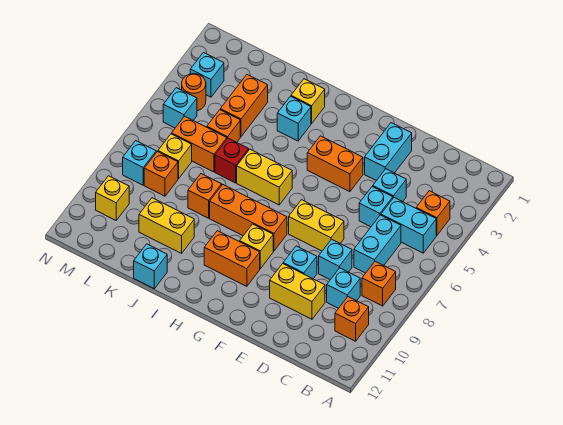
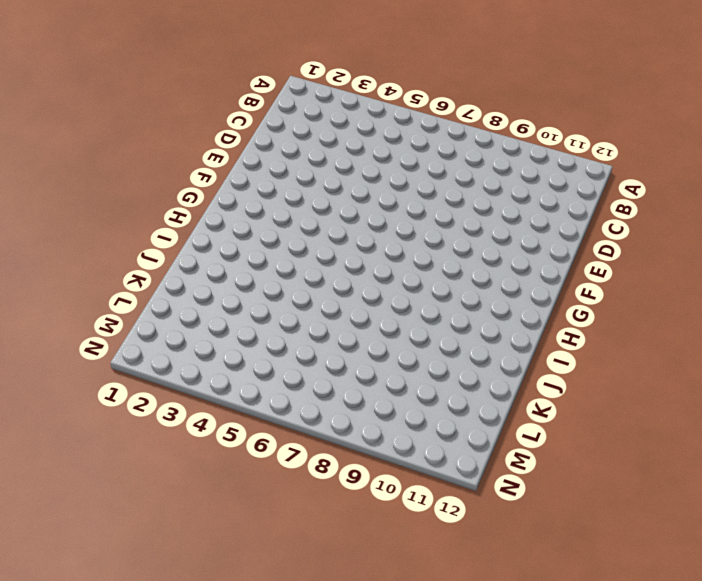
none -> orange brick B4 level 1
none -> cyan brick B5:C5 level 1
none -> orange brick B8 level 1
none -> orange brick B10 level 1

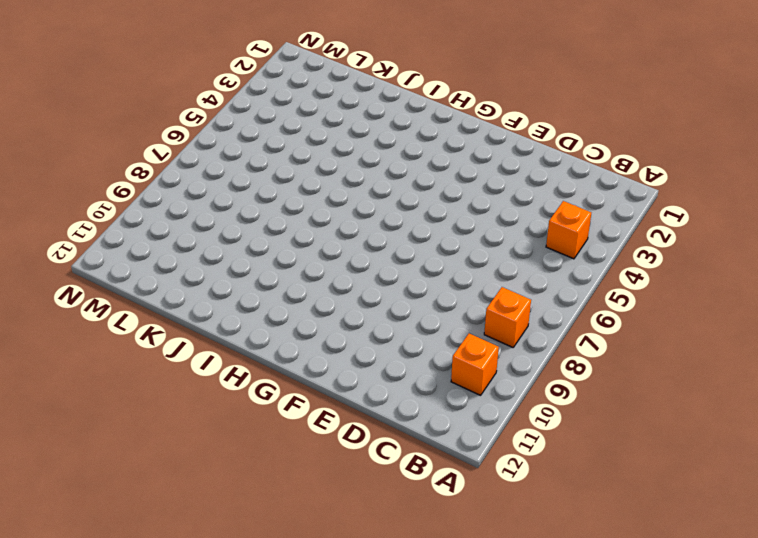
none -> cyan brick B5:C5 level 1
none -> cyan brick C6:C7 level 1
none -> cyan brick C9 level 1
none -> cyan brick D4 level 1

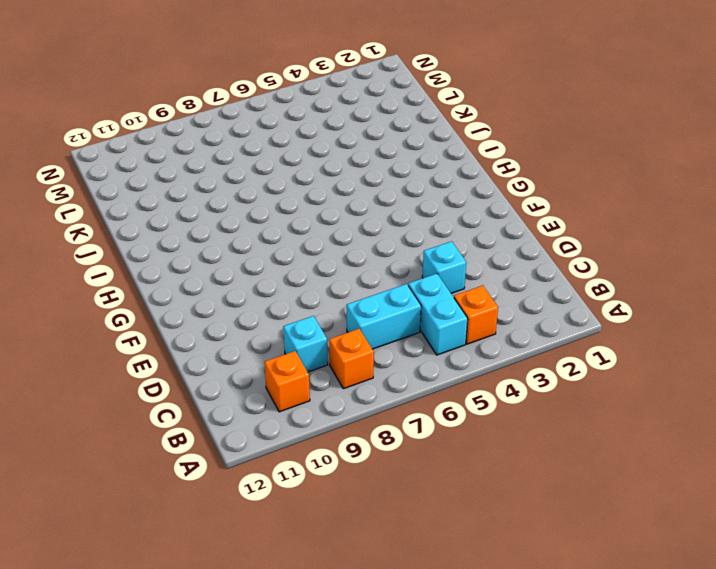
none -> cyan brick D5 level 1
none -> cyan brick D8 level 1
none -> yellow brick D10:E10 level 1
none -> cyan brick E2:E3 level 1

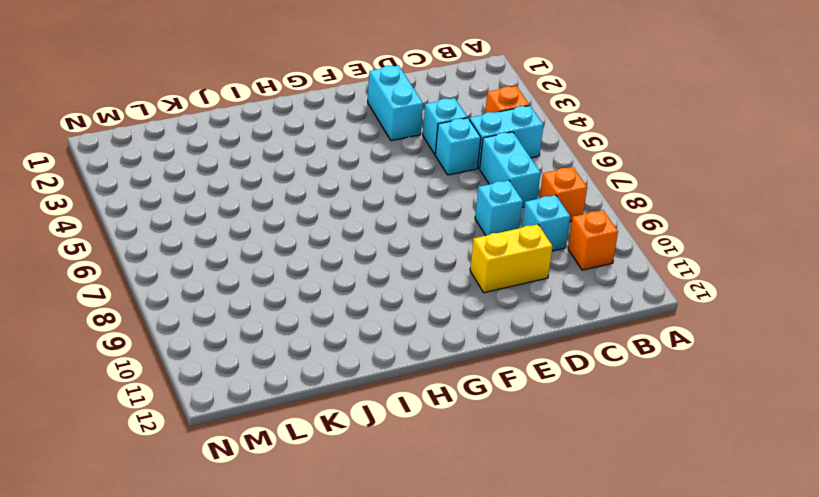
none -> yellow brick E7:F7 level 1
none -> cyan brick E9 level 1
none -> orange brick F4:G4 level 1
none -> orange brick G8:I8 level 1

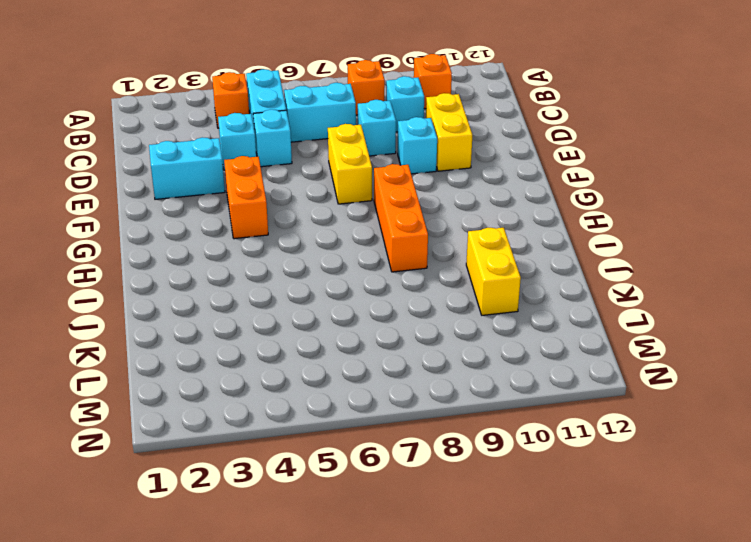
none -> yellow brick G9 level 1
none -> orange brick G10:H10 level 1
none -> yellow brick H6:I6 level 1
none -> yellow brick I2 level 1

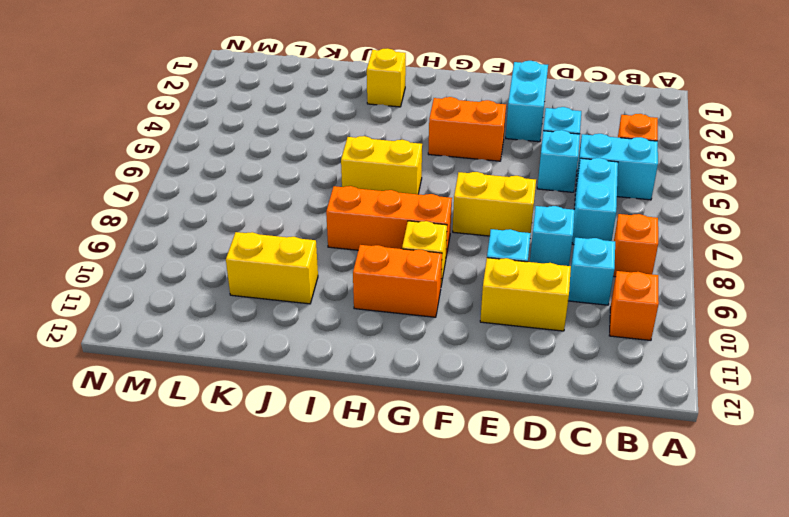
none -> cyan brick I3 level 1
none -> red brick J6 level 1
none -> orange brick J8 level 1
none -> cyan brick J12 level 1

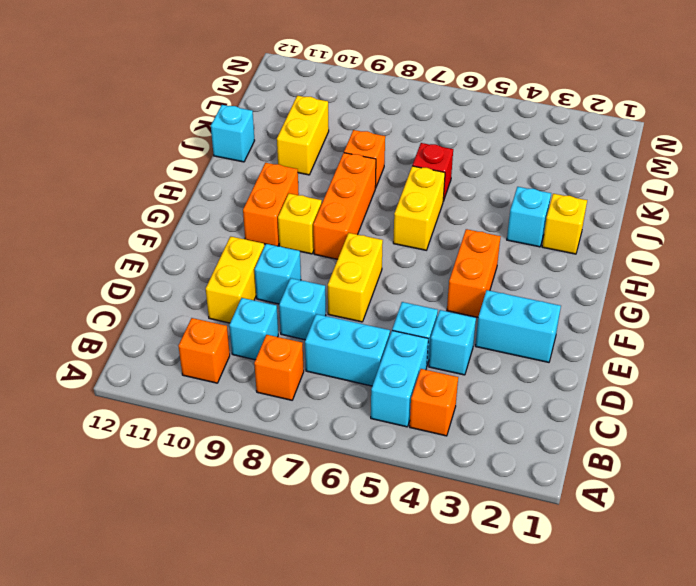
none -> orange brick K3:K4 level 1
none -> orange brick K5 level 1
none -> orange brick K6:L6 level 1
none -> yellow brick L7 level 1

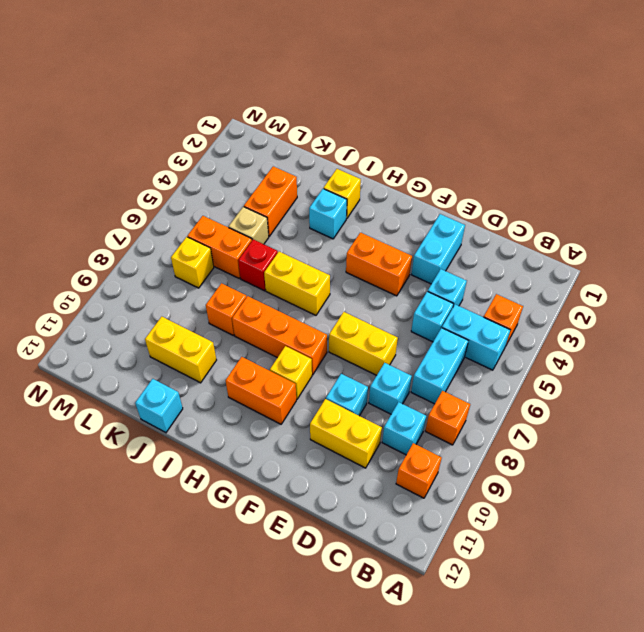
tan brick K5 level 1 -> orange brick K5 level 1
none -> orange brick L8 level 1
none -> cyan brick M3 level 1
none -> orange round brick M4 level 1
none -> cyan brick M5 level 1

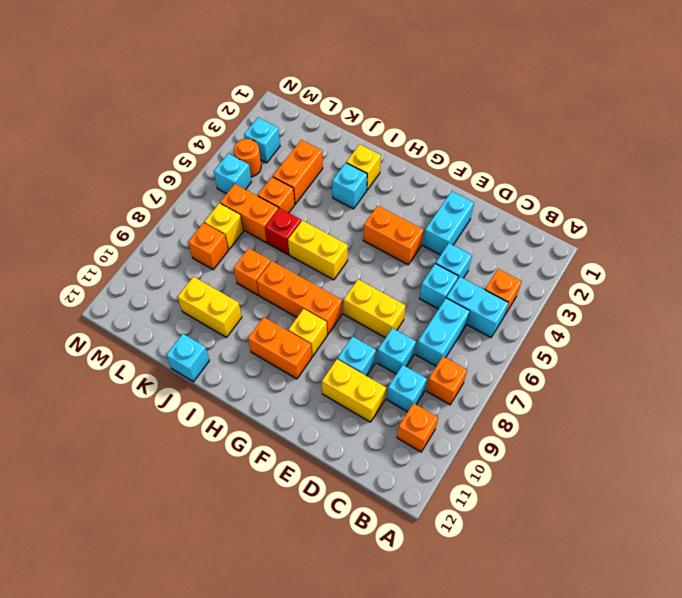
none -> cyan brick M8 level 1
none -> yellow brick M10 level 1

